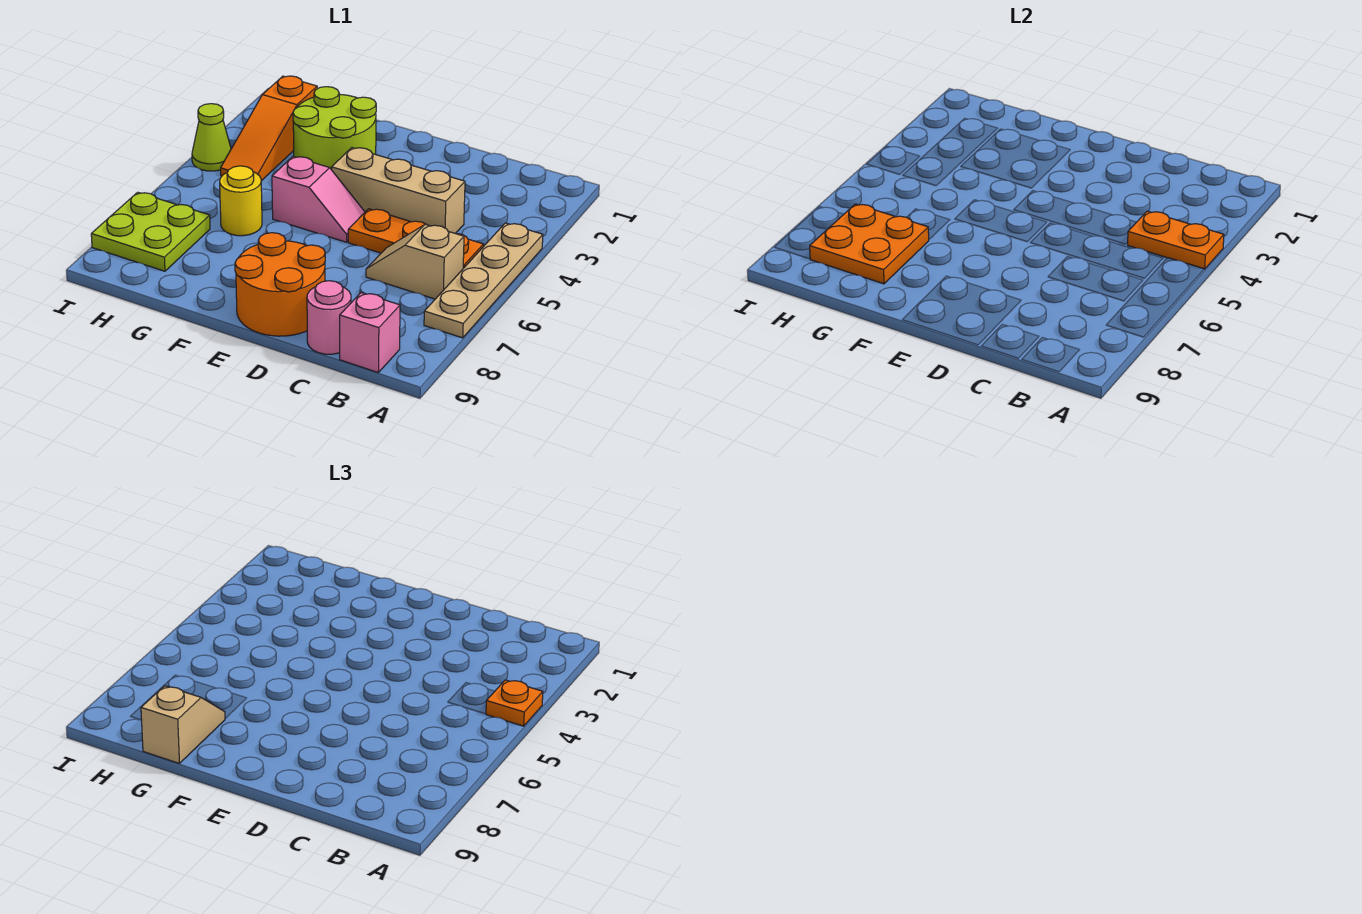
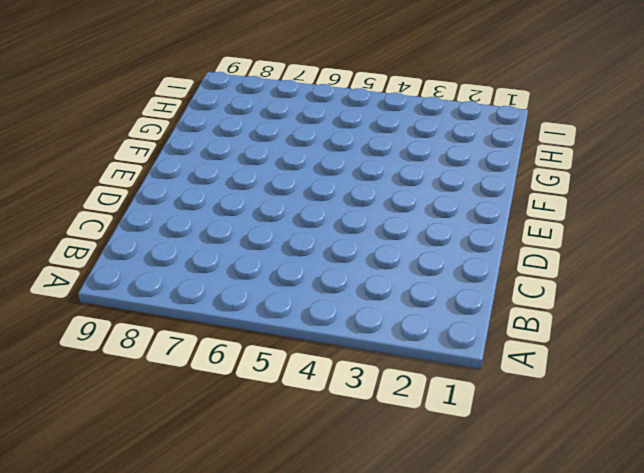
none -> tan plate A4:A7 level 1
none -> orange plate B5:D5 level 1
none -> tan slope B6:C6 level 1 top B

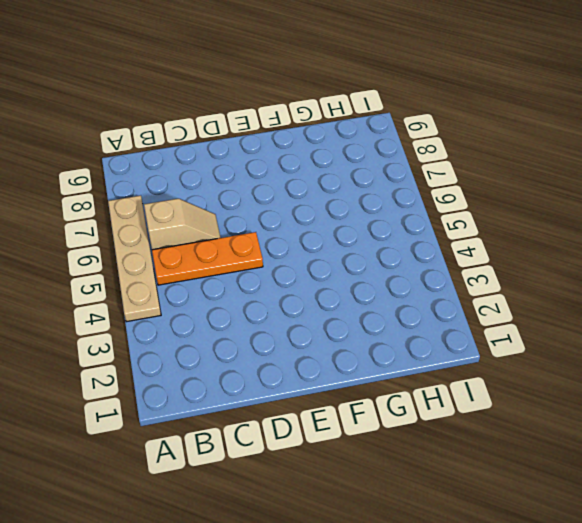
none -> pink brick B9 level 1
none -> tan brick C4:E4 level 1
none -> pink round brick C9 level 1

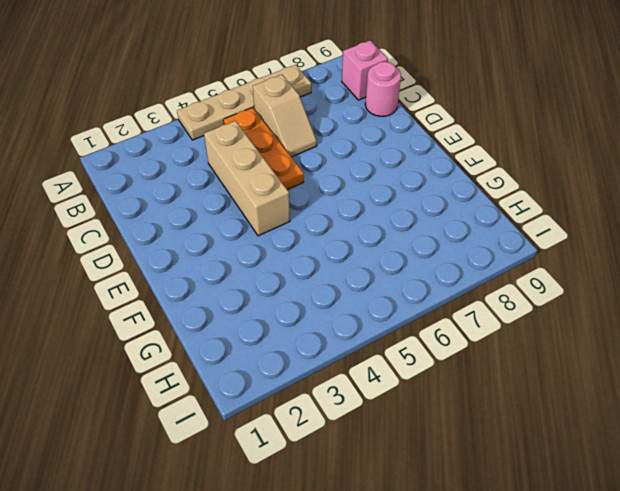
none -> orange round brick D8:E9 level 1
none -> pink slope E5:F5 level 1 top F
none -> lime round brick F2:G3 level 1

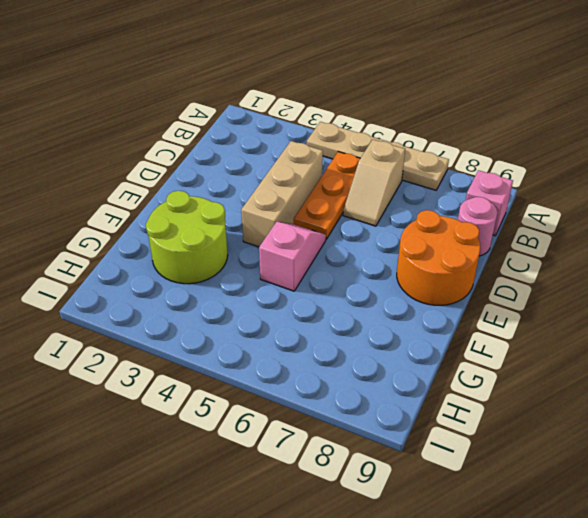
none -> yellow round brick G6 level 1
none -> orange slope H2:H4 level 1 top 2
none -> lime plate H7:I8 level 1

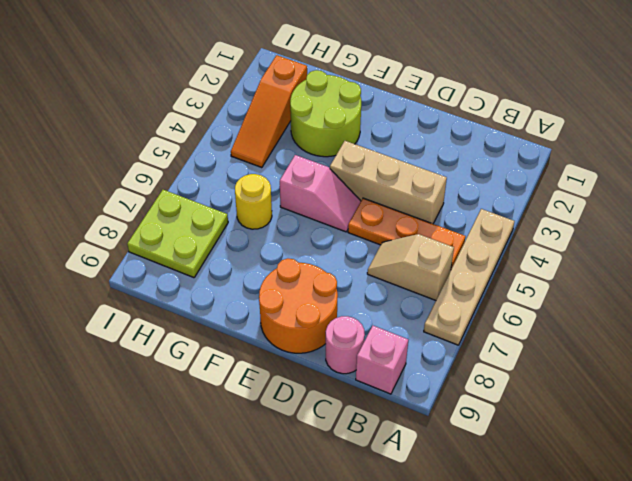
none -> lime cone I4 level 1
none -> orange plate A4:B4 level 2
none -> orange plate G7:H8 level 2

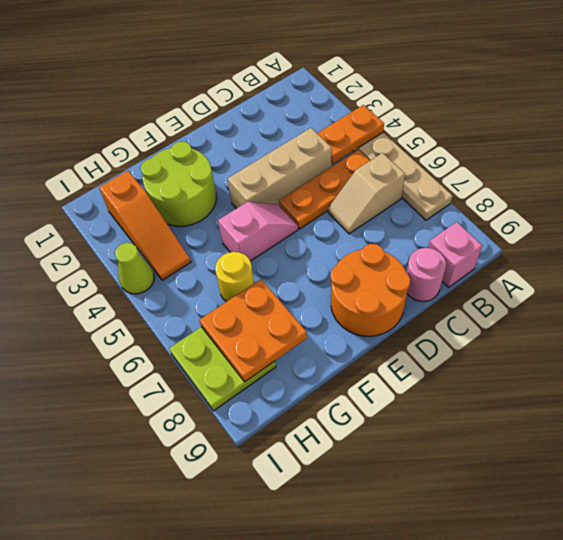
none -> orange plate A4 level 3
none -> tan slope G8:G9 level 3 top 9

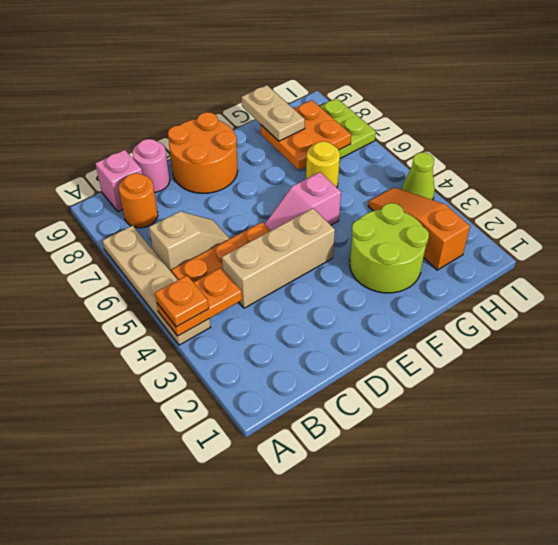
orange round brick B8 level 1 -> none
tan plate G8:G9 level 3 -> tan slope G8:G9 level 3 top 9

